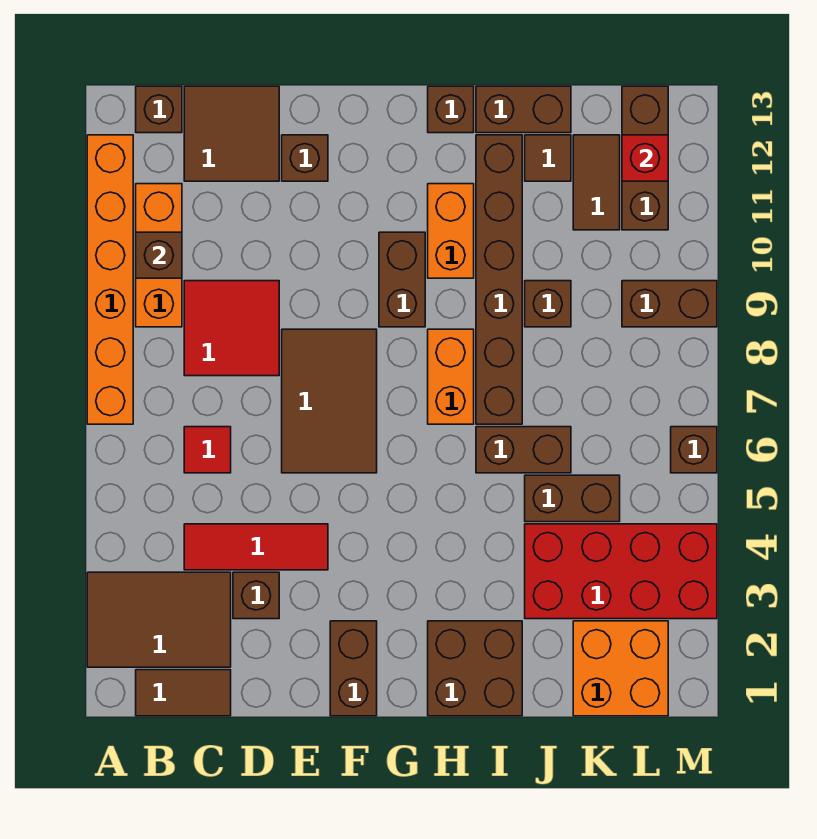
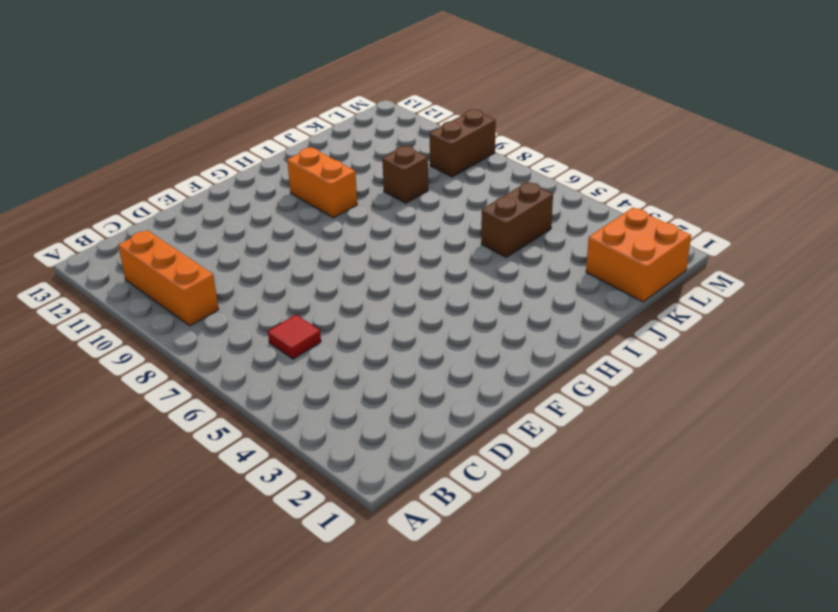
none -> brown tile A2:C3 level 1
none -> orange brick A7:A12 level 1
none -> brown tile B1:C1 level 1
none -> brown brick B13 level 1

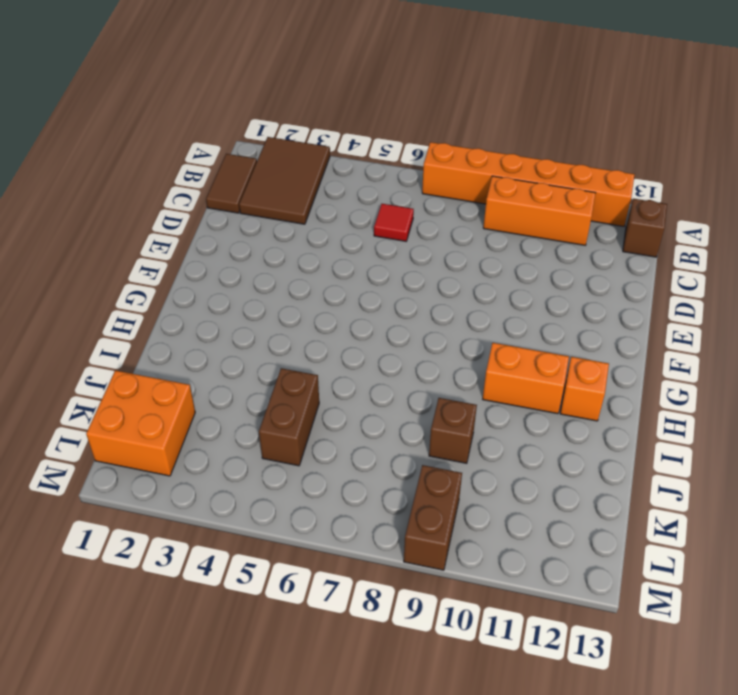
orange brick H12 level 1 -> none
none -> red tile C4:E4 level 1
none -> red tile C8:D9 level 1
none -> brown tile C12:D13 level 1
none -> brown brick D3 level 1

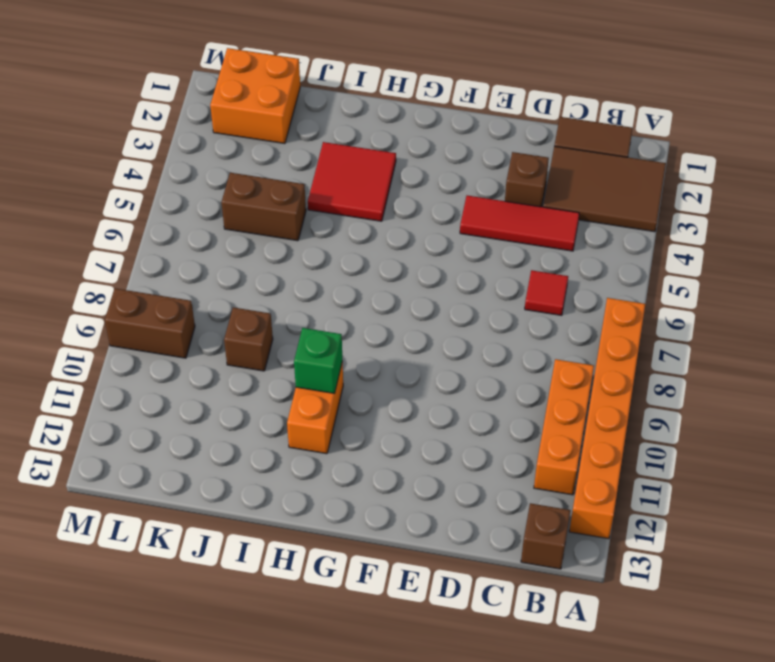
red tile H3:I4 level 1 -> red tile C8:D9 level 1
green brick H10 level 2 -> none
none -> brown tile C12:D13 level 1
none -> brown tile E6:F8 level 1
none -> brown brick E12 level 1
none -> brown brick F1:F2 level 1

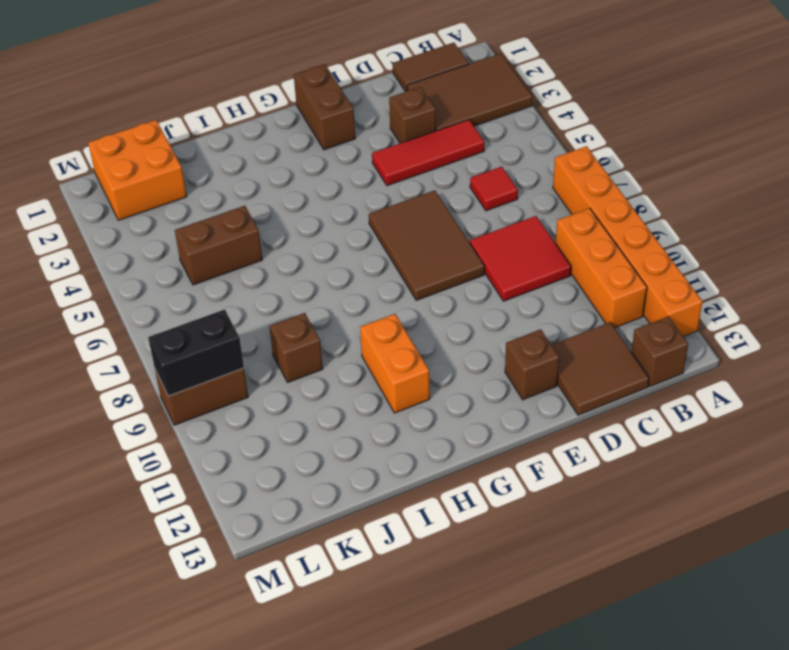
black brick L9:M9 level 2 -> none
none -> brown brick G9:G10 level 1
none -> brown brick H1:I2 level 1
none -> orange brick H7:H8 level 1
none -> brown brick H13 level 1

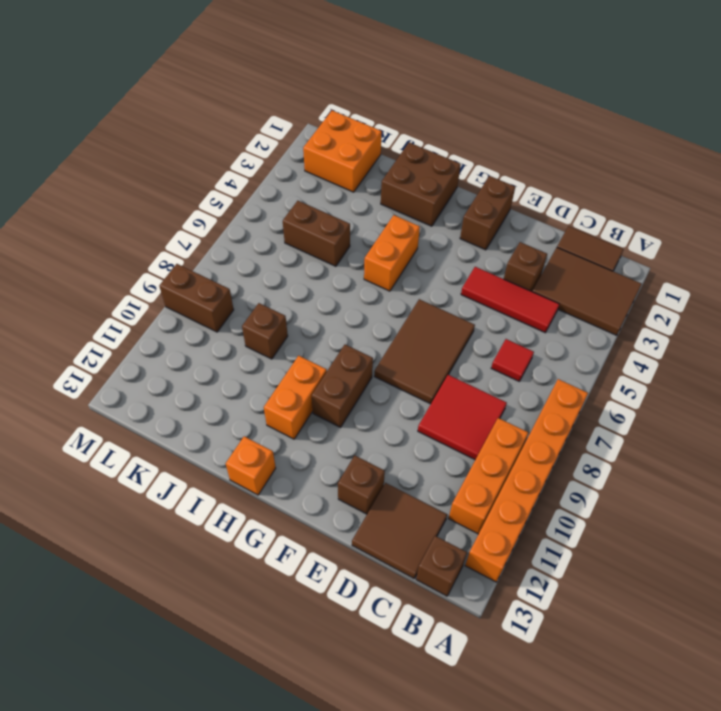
orange brick H4:H5 level 1 -> orange brick H7:H8 level 1
orange brick H13 level 1 -> brown brick H13 level 1
none -> brown brick I6:J6 level 1
none -> brown brick I7:I12 level 1
none -> brown brick I13:J13 level 1
none -> red brick J3:M4 level 1

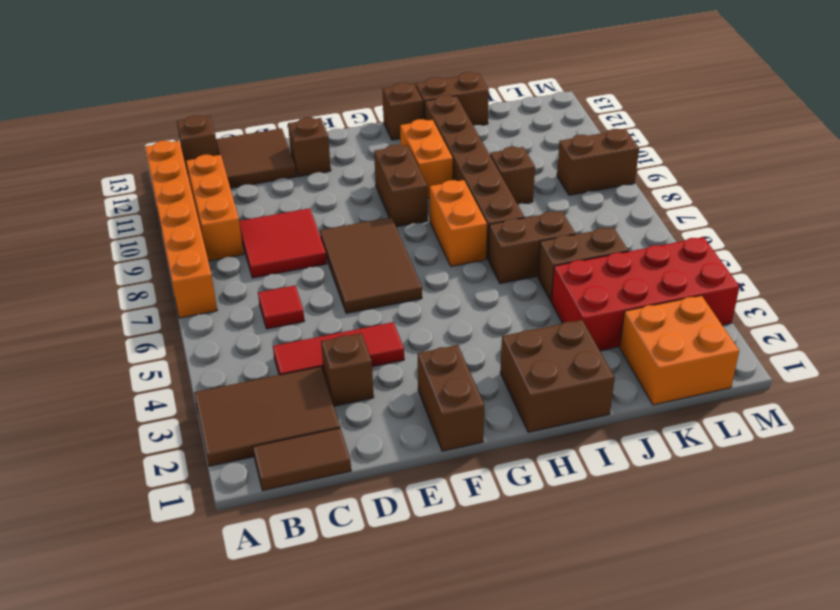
none -> brown tile J12 level 1
none -> brown tile K11:K12 level 1
none -> brown brick L11:L13 level 1
none -> brown brick M6 level 1

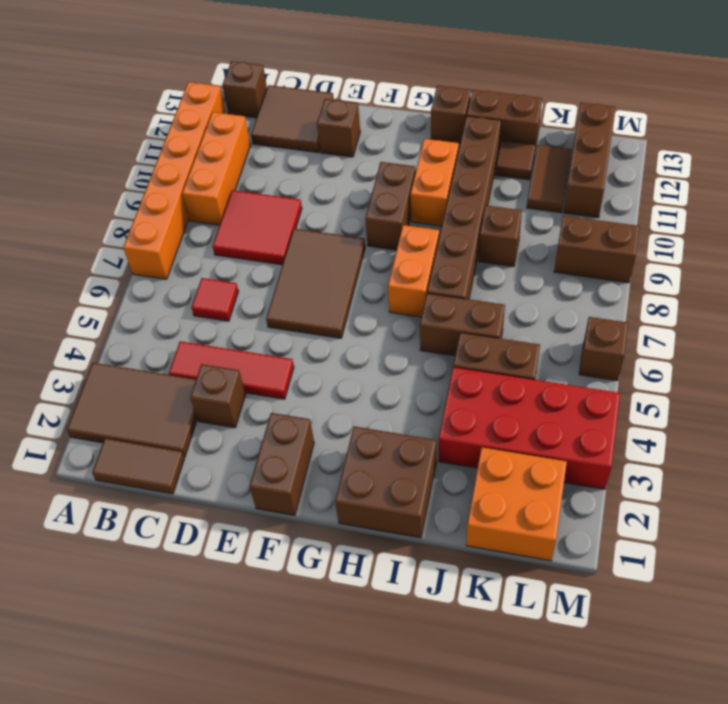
none -> brown brick B10 level 2
none -> red brick L12 level 2

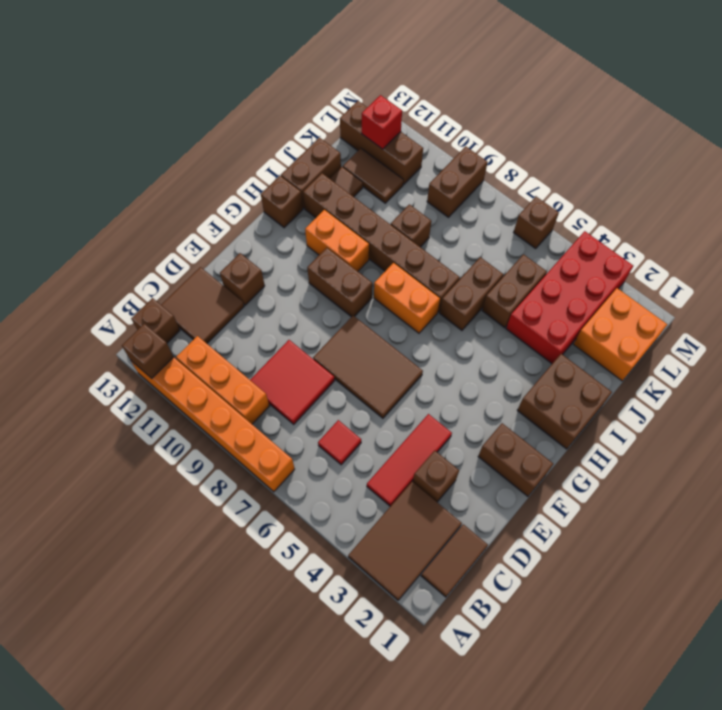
brown brick A12 level 2 -> brown brick B10 level 2

